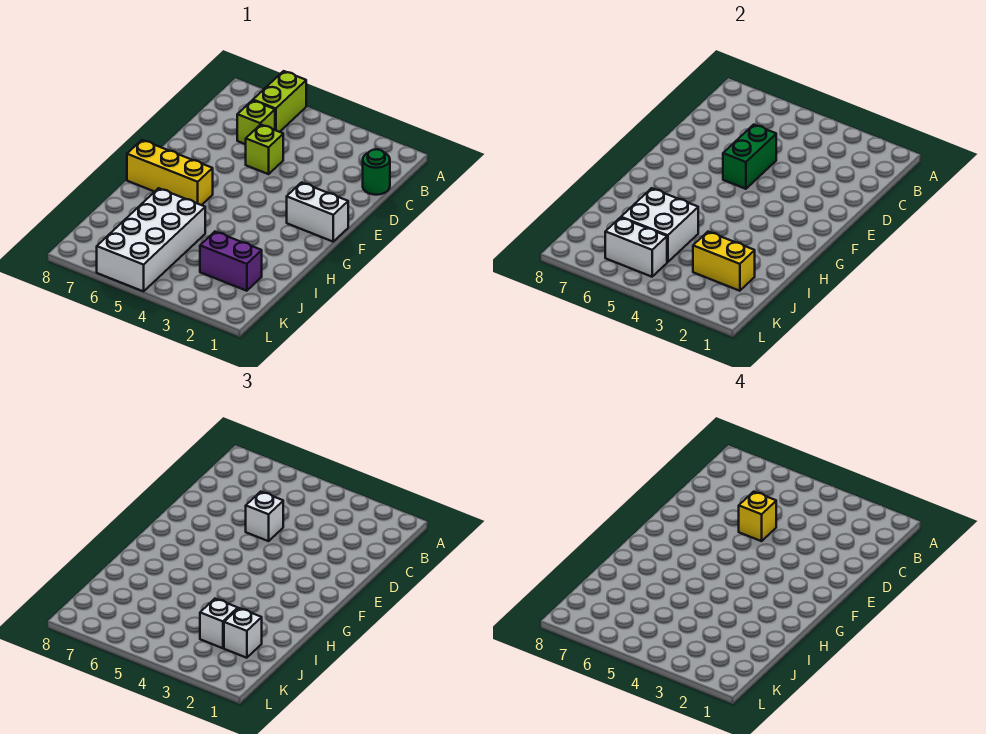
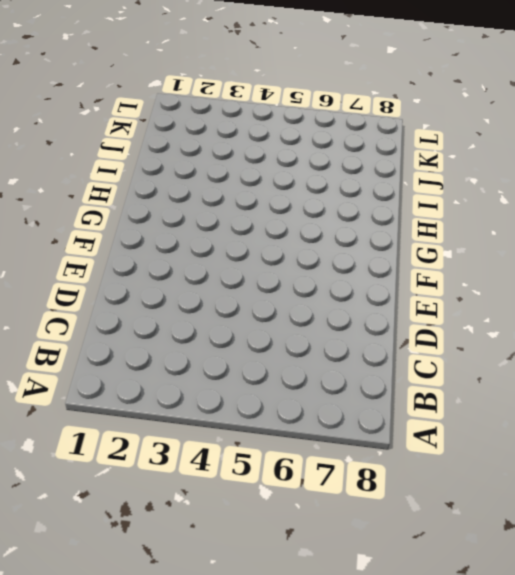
none -> lime brick A6:B6 level 1
none -> green round brick C1 level 1
none -> lime brick C6 level 1

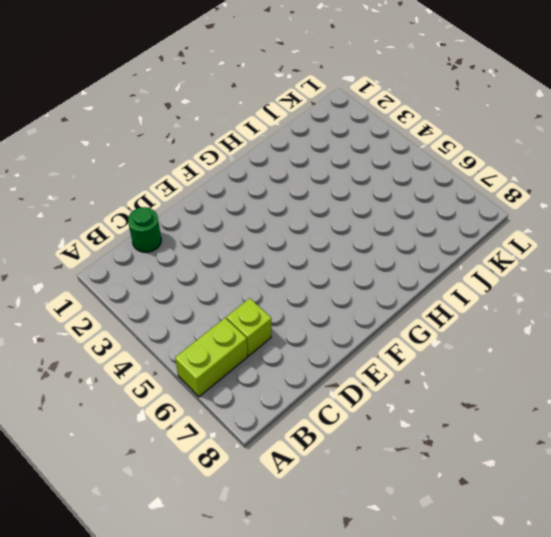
none -> lime brick D5 level 1
none -> white brick F1:F2 level 1
none -> yellow brick G6:G8 level 1

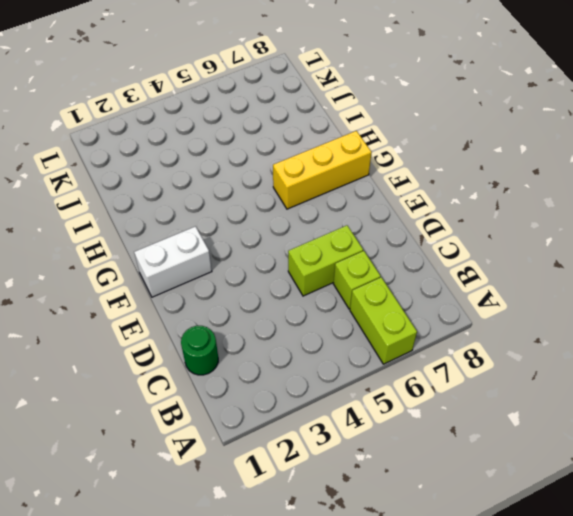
lime brick D5:D6 level 1 -> lime brick D5 level 1
none -> white brick I5:L6 level 1
none -> purple brick J2:J3 level 1
none -> green brick D5:E5 level 2

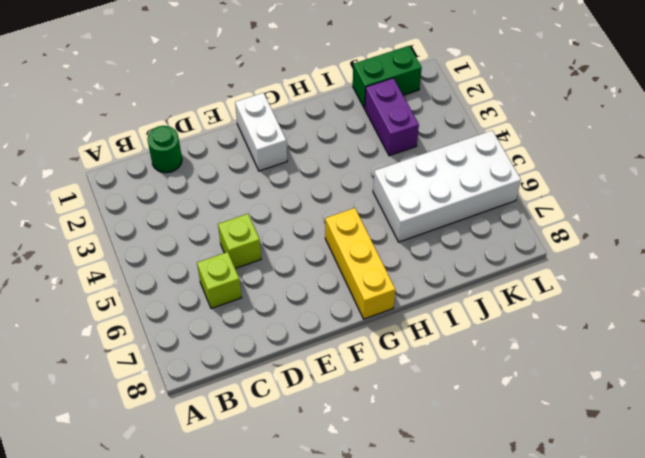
green brick J1:K1 level 1 -> green brick D5:E5 level 2
none -> lime brick A6:B6 level 1
none -> white brick I5:J6 level 2
none -> yellow brick J2:J3 level 2

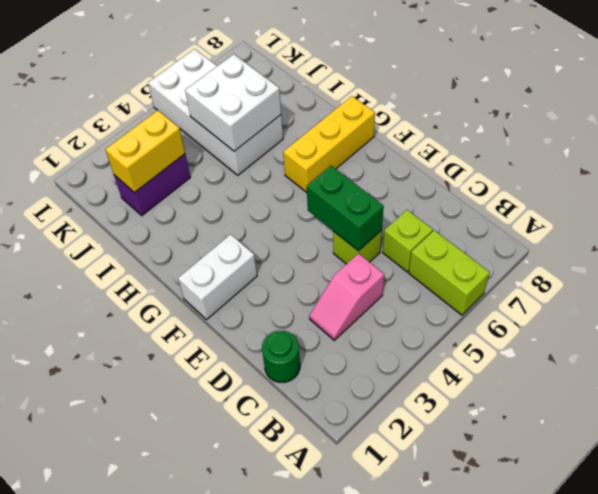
pink slope C3:C4 level 1 top 4 -> none
none -> white brick K5:K6 level 2
none -> white brick D5 level 3
none -> white brick J2 level 3

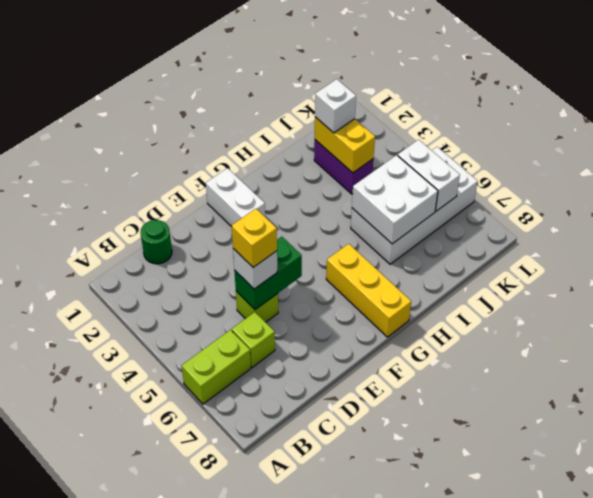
none -> white brick J3 level 3

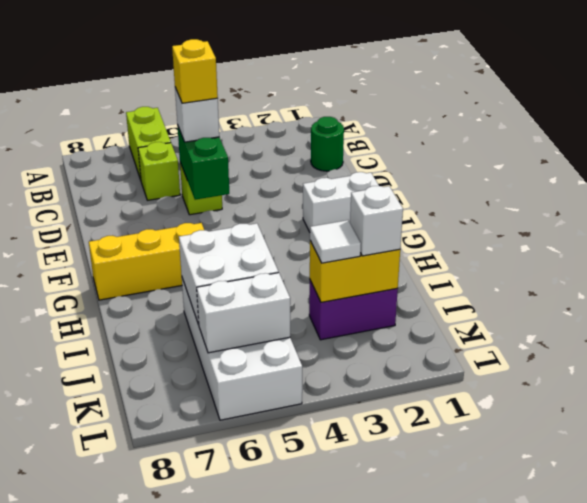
white tile J3 level 3 -> white brick J3 level 3

